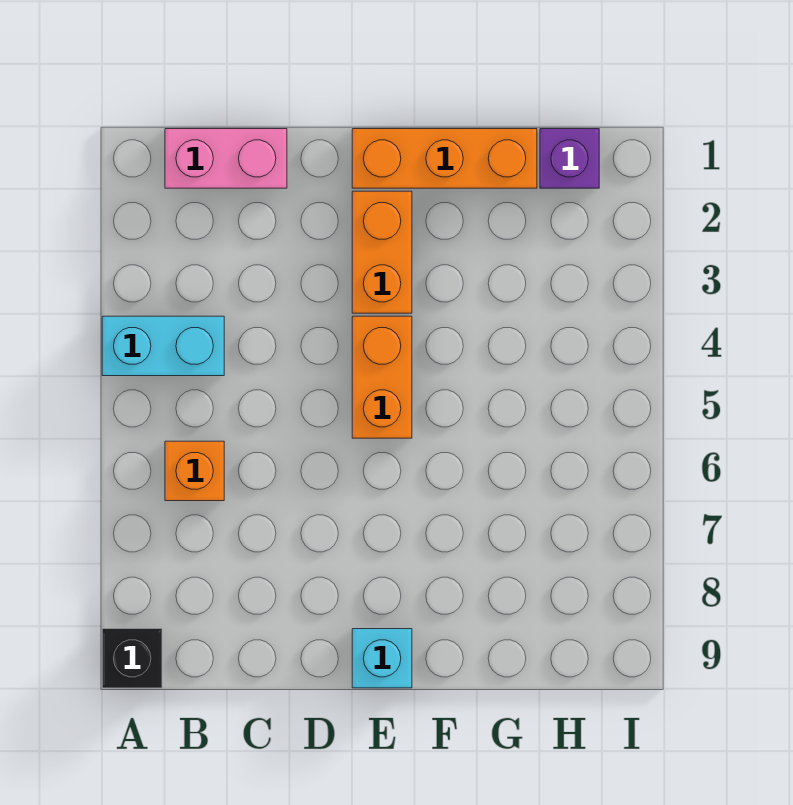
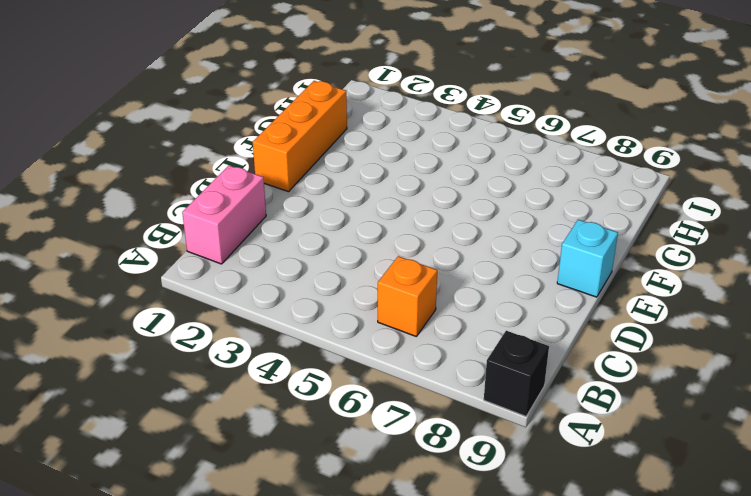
none -> cyan brick A4:B4 level 1
none -> orange brick E2:E3 level 1

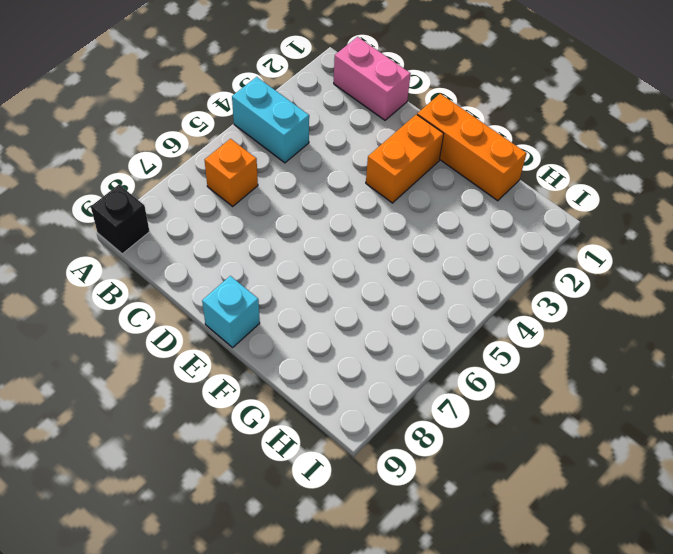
none -> orange brick E4:E5 level 1
none -> purple brick H1 level 1

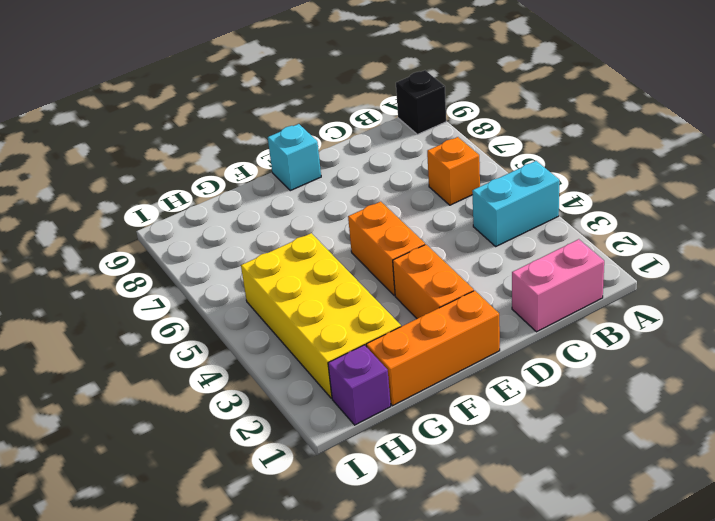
yellow brick G2:H5 level 1 -> none

